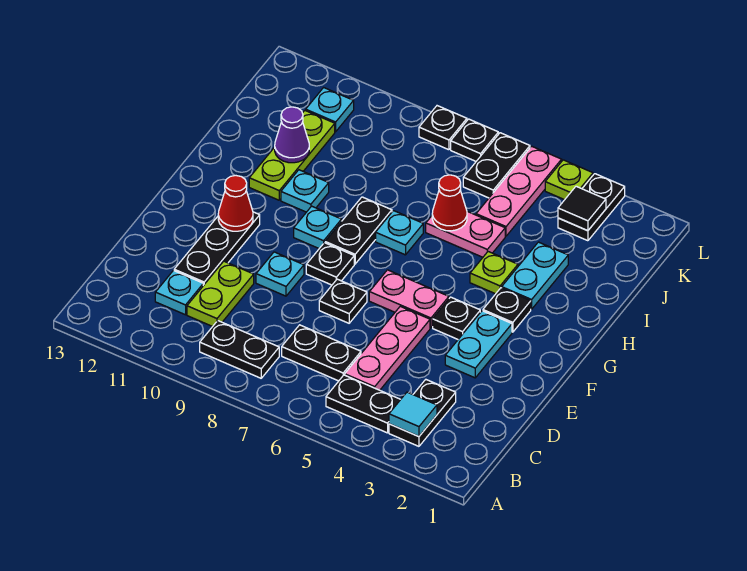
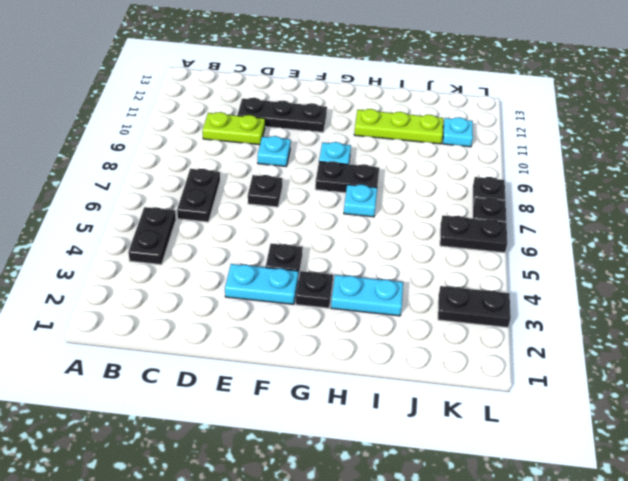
none -> black plate B3:C3 level 1
none -> black plate B8:B9 level 1
none -> pink plate C5:E5 level 1
none -> cyan plate C11 level 1

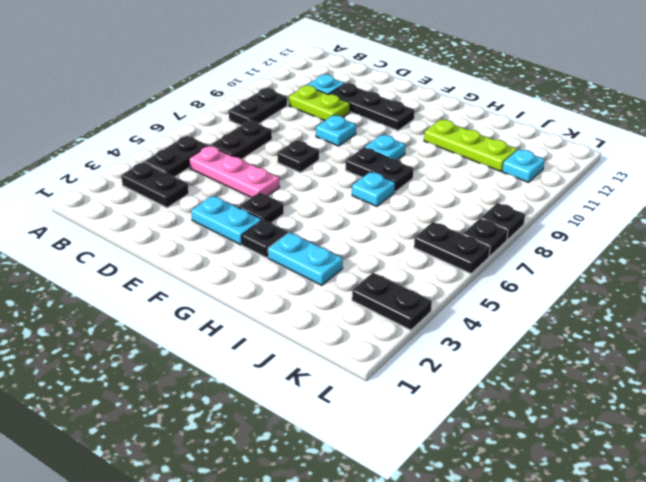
none -> pink plate F5:F6 level 1
none -> black plate F8 level 1
none -> lime plate H4 level 1
none -> cyan plate H10 level 1

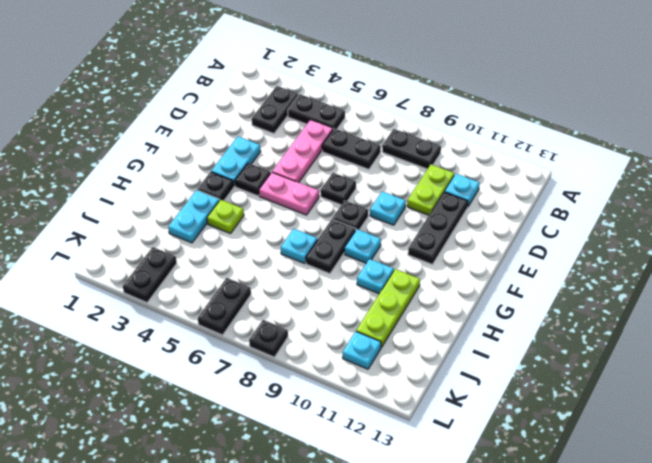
none -> pink plate I5:I6 level 1
none -> pink plate J5:L5 level 1
none -> lime plate L4 level 1
none -> black plate L7 level 1

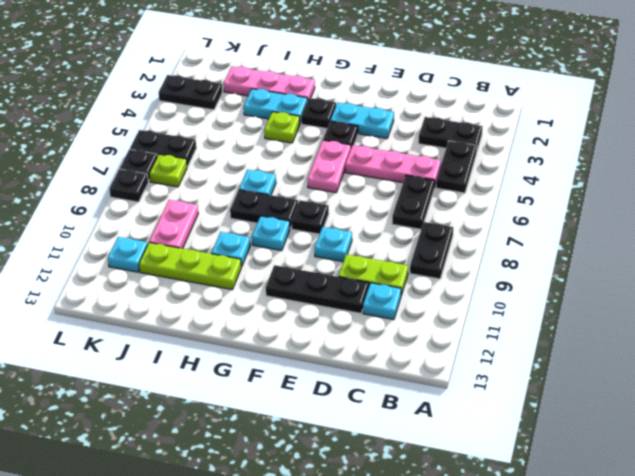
pink plate H2:J2 level 1 -> pink plate J5:L5 level 1
pink plate J9:J10 level 1 -> pink plate I5:I6 level 1
lime plate K7 level 1 -> lime plate L4 level 1
none -> black plate E7 level 1
none -> cyan tile B3 level 2
none -> red cone F11 level 2
none -> red cone I6 level 2

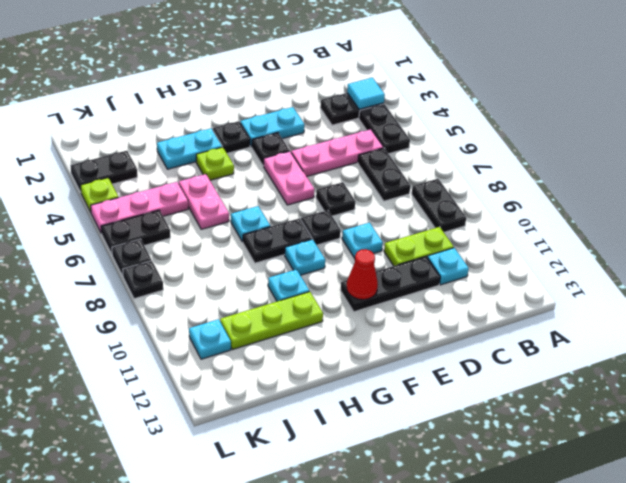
none -> red cone I6 level 2
none -> purple cone I11 level 2
none -> black tile K3 level 2

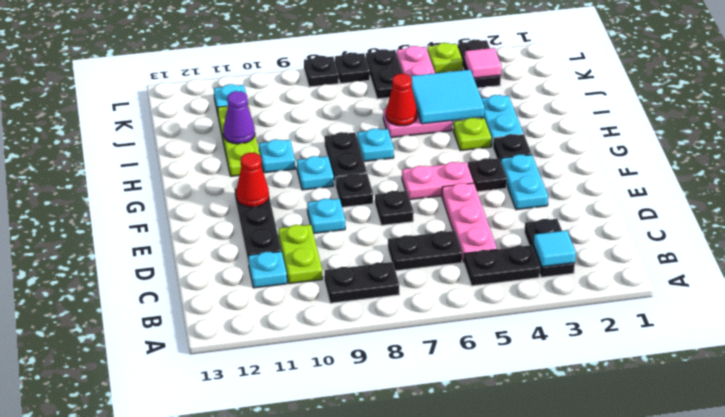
cyan tile I4:J5 level 2 -> none
pink tile K3 level 2 -> black tile K3 level 2

